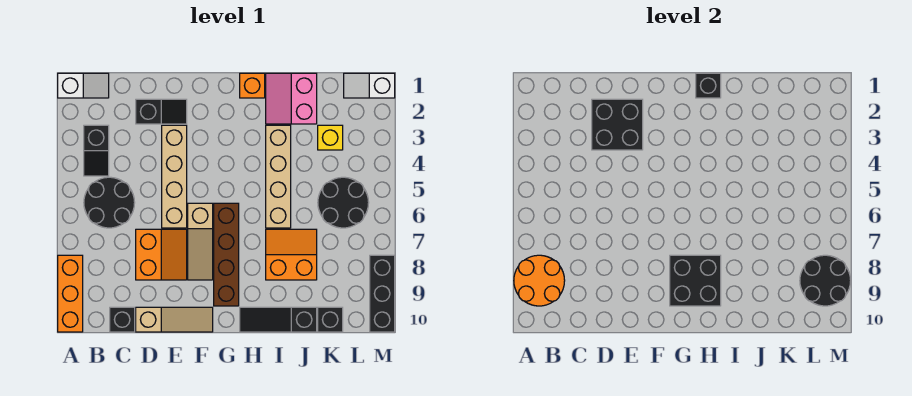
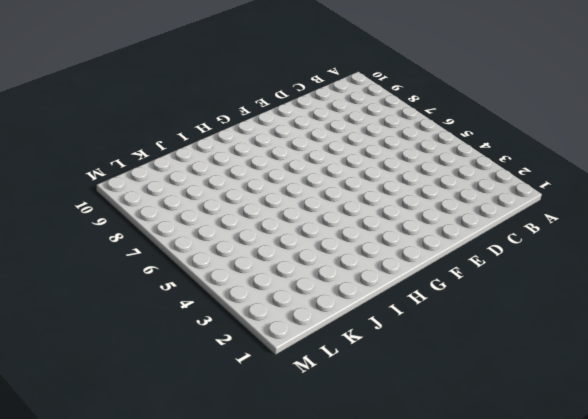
none -> white slope A1:B1 level 1 top A
none -> orange brick A8:A10 level 1
none -> black slope B3:B4 level 1 top 3

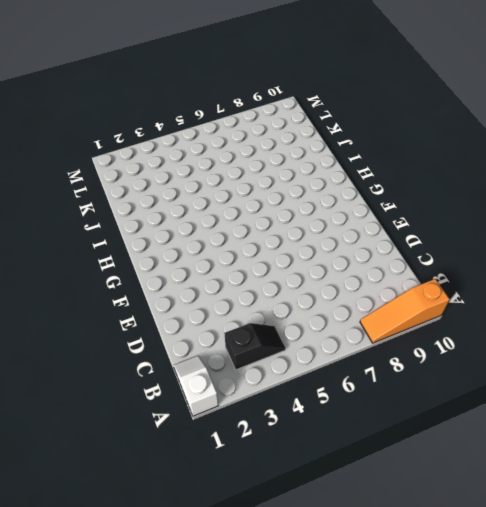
orange slope A8:A10 level 1 top 10 -> orange brick A8:A10 level 1
none -> black round brick B5:C6 level 1
none -> black brick C10 level 1
none -> black slope D2:E2 level 1 top D

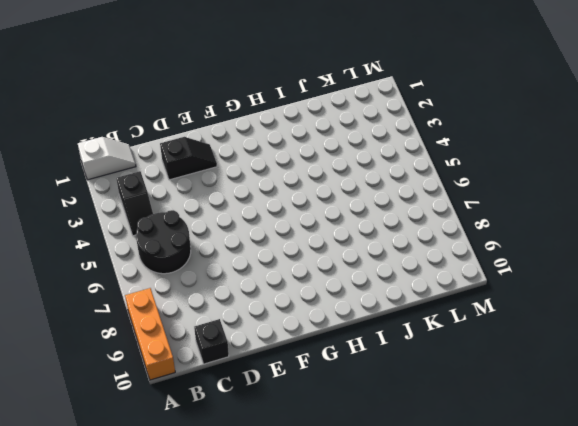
none -> orange slope D7:E8 level 1 top D
none -> tan slope D10:F10 level 1 top D
none -> tan brick E3:E6 level 1

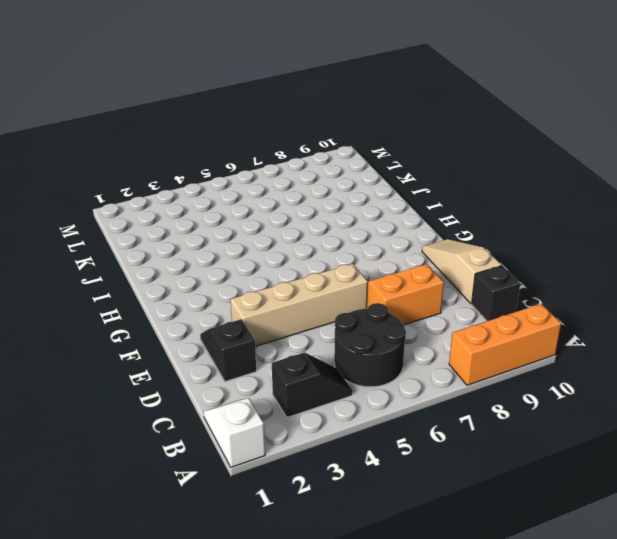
none -> tan slope F6:F8 level 1 top 6
none -> brown brick G6:G9 level 1
none -> orange brick H1 level 1

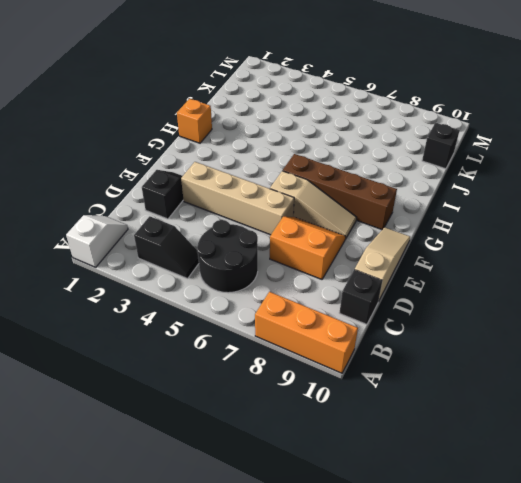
none -> black slope H10:J10 level 1 top J
none -> pink slope I1:J2 level 1 top J
none -> tan brick I3:I6 level 1

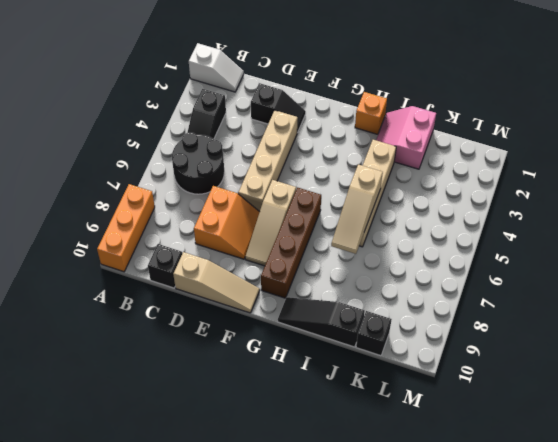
tan slope I5:I7 level 2 top 5 -> none
none -> orange slope I7:J8 level 1 top 8
none -> yellow brick K3 level 1
none -> black round brick K5:L6 level 1

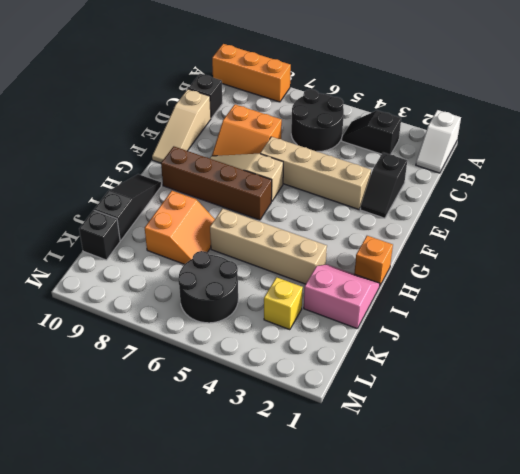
none -> white slope L1:M1 level 1 top M
none -> black brick M8:M10 level 1
none -> orange round brick A8:B9 level 2

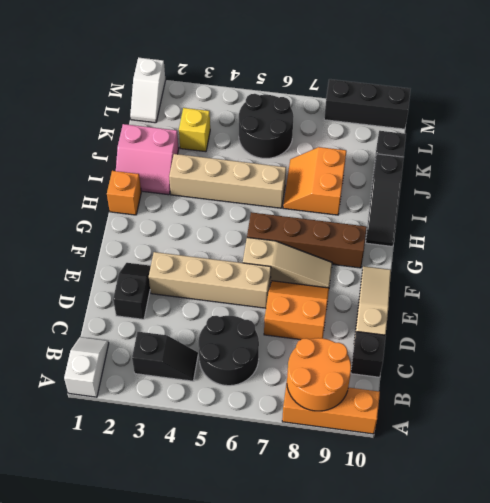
none -> black brick D2:E3 level 2
none -> black brick G8:H9 level 2
none -> black brick H1 level 2

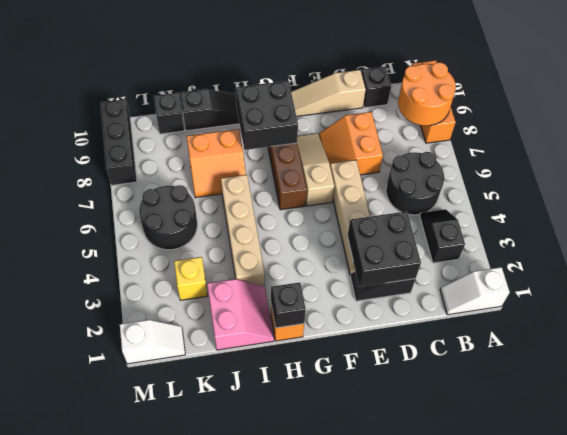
none -> black round brick L8:M9 level 2

